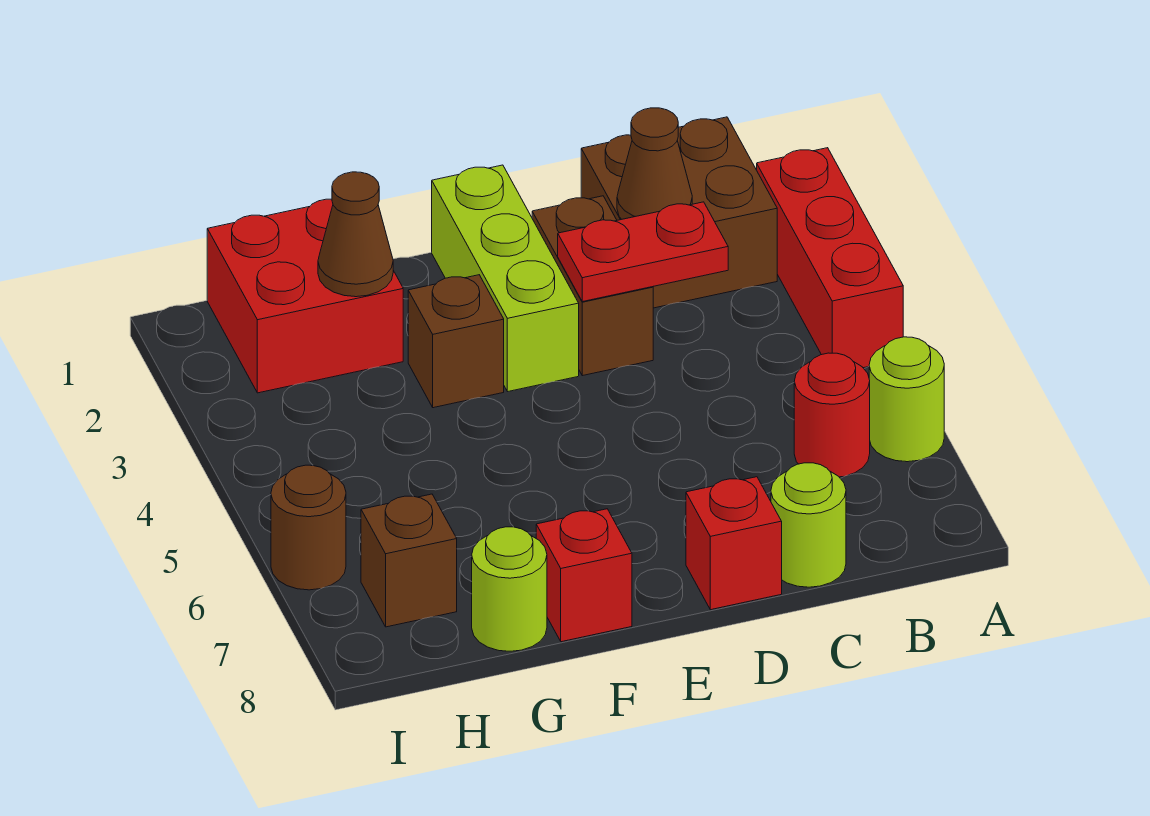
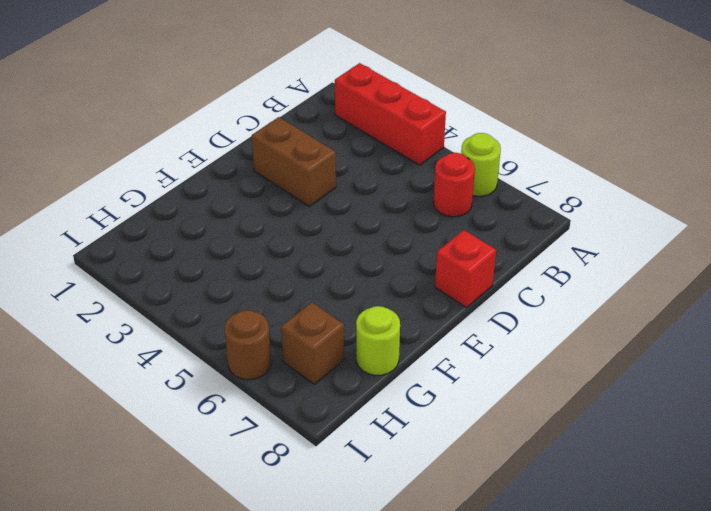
none -> brown brick B1:C2 level 1
none -> lime round brick C8 level 1
none -> lime brick E1:E3 level 1

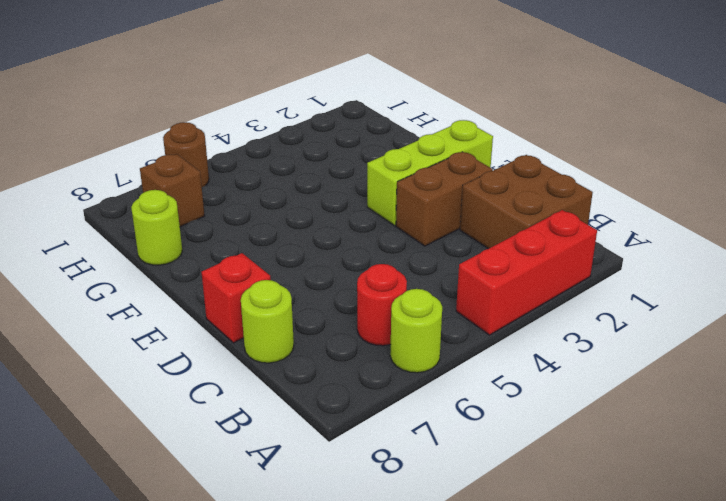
none -> brown brick F3 level 1
none -> red brick F8 level 1
none -> red brick G1:H2 level 1

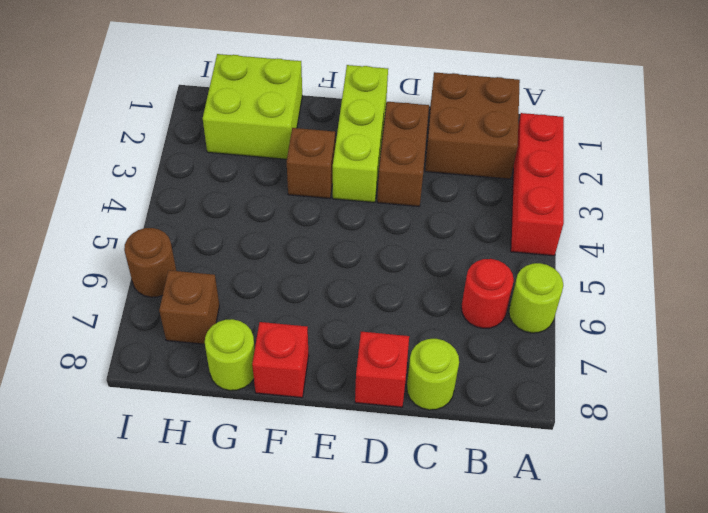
lime brick G1:H2 level 1 -> red brick G1:H2 level 1
none -> brown cone C2 level 2
none -> red plate C3:D3 level 2
none -> brown cone G2 level 2

